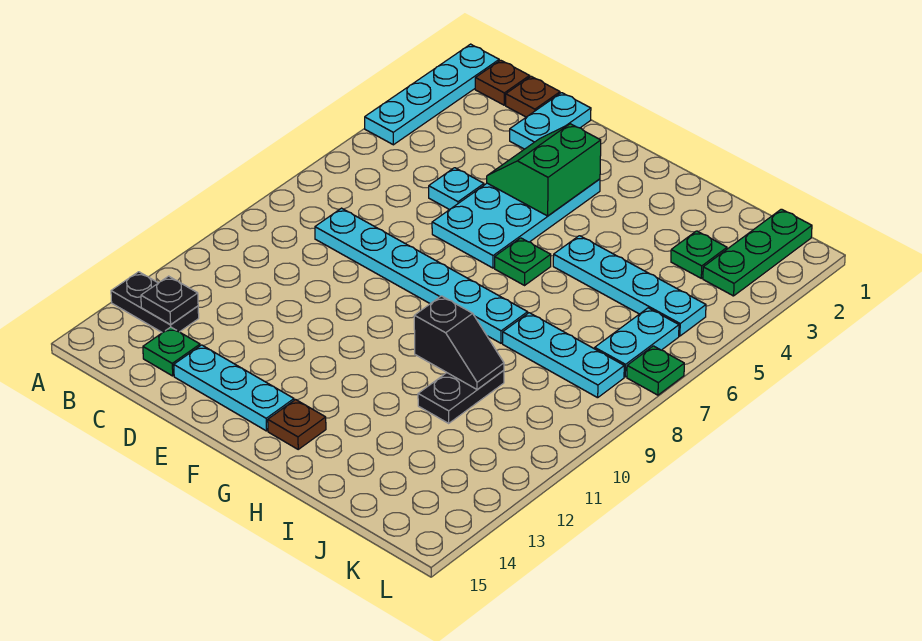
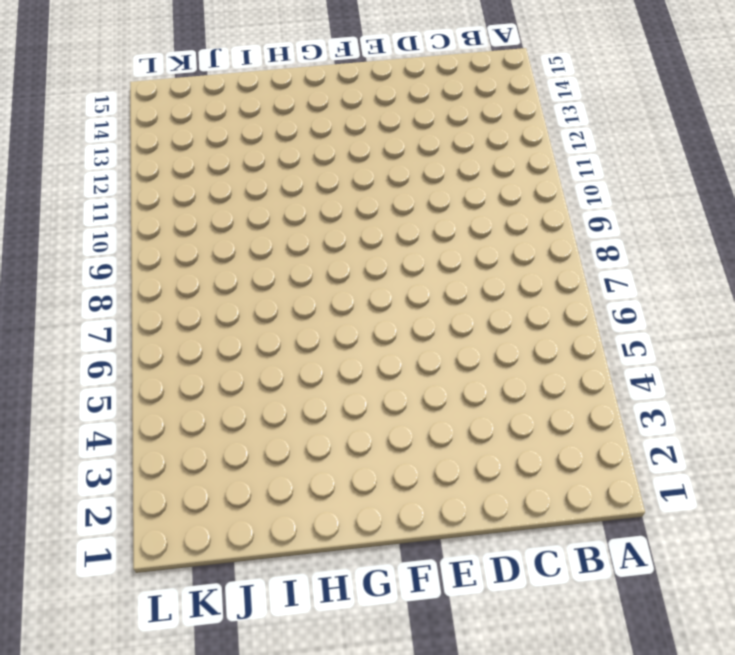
none -> cyan plate A1:A4 level 1
none -> black plate A13:B13 level 1
none -> brown plate B1 level 1

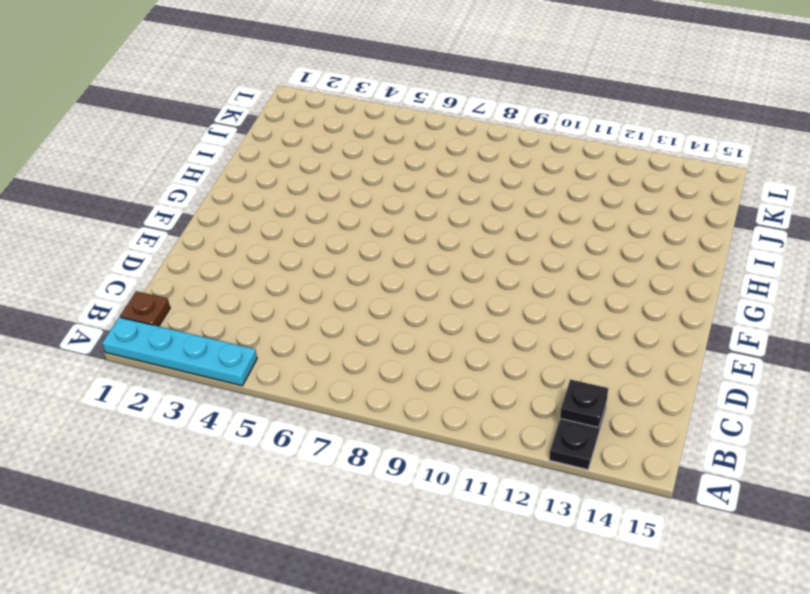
none -> brown plate C1 level 1
none -> cyan plate C8:H8 level 1
none -> green plate C14 level 1

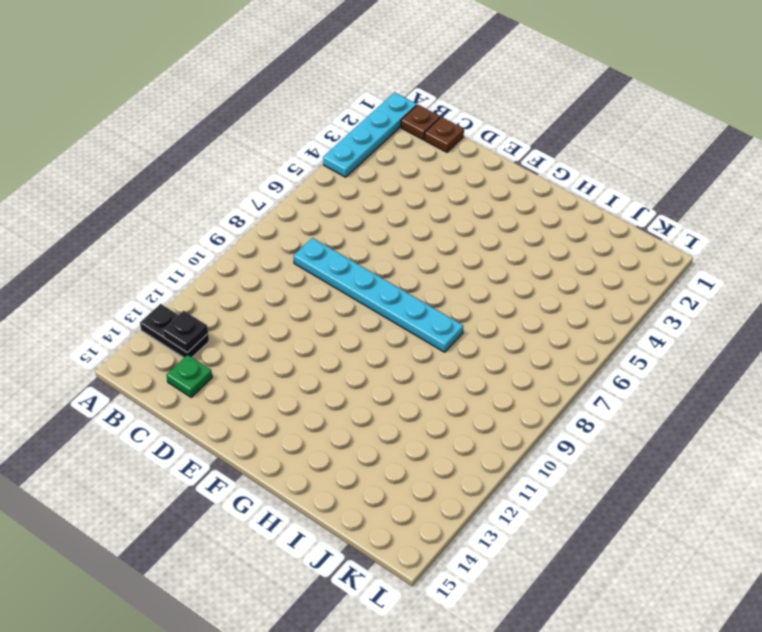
none -> cyan plate D1:D2 level 1
none -> cyan plate D5 level 1
none -> cyan plate D14:F14 level 1

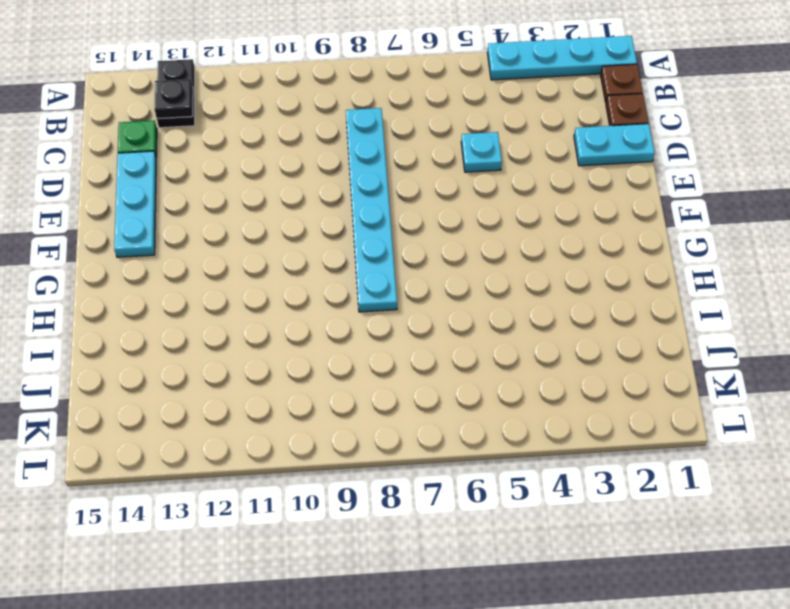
none -> cyan plate E3:F6 level 1
none -> green plate G6 level 1
none -> brown plate G14 level 1

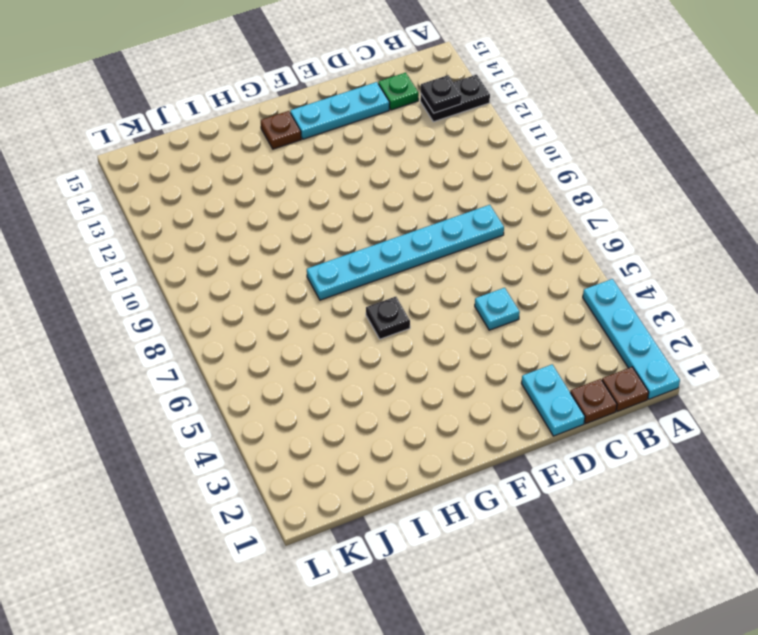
black plate G6 level 1 -> green plate G6 level 1
none -> cyan plate E3:F6 level 1
none -> cyan plate H5:K5 level 1
none -> cyan plate I8:K8 level 1

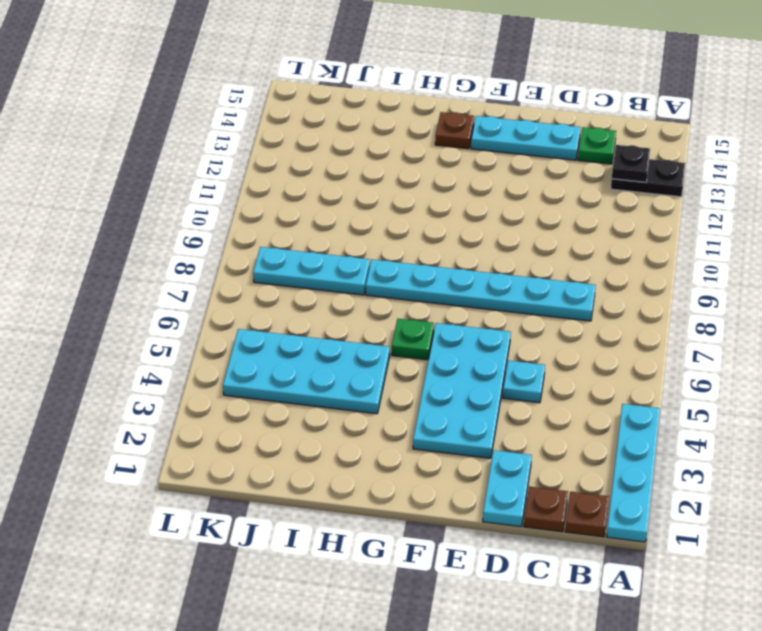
cyan plate H4:K5 level 1 -> cyan plate H5:K5 level 1
none -> black plate I10:I11 level 1
none -> green plate J3 level 1
none -> green plate K1:K3 level 1

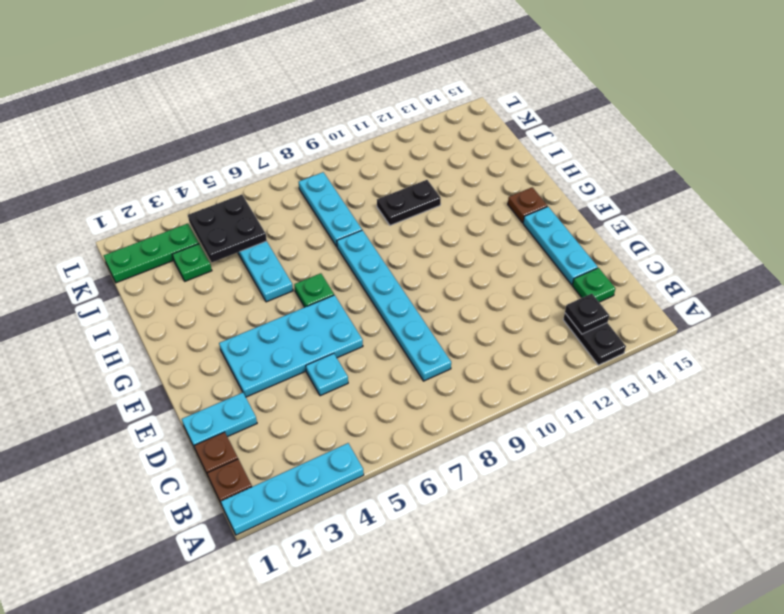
black plate J4:K5 level 2 -> none
none -> cyan plate K6:K7 level 1
none -> green plate L7 level 1
none -> green slope E3:F4 level 2 top F

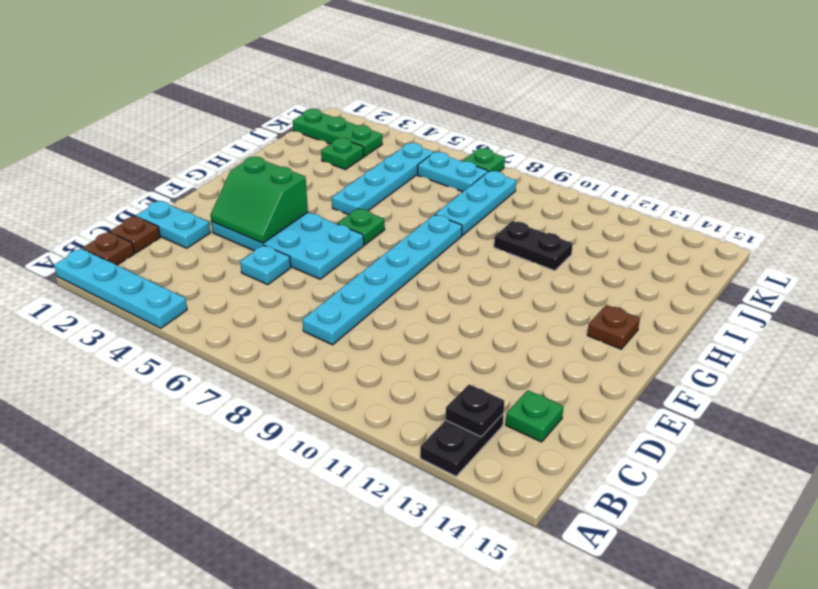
none -> cyan plate D14:F14 level 1
none -> black slope H10:I10 level 2 top H

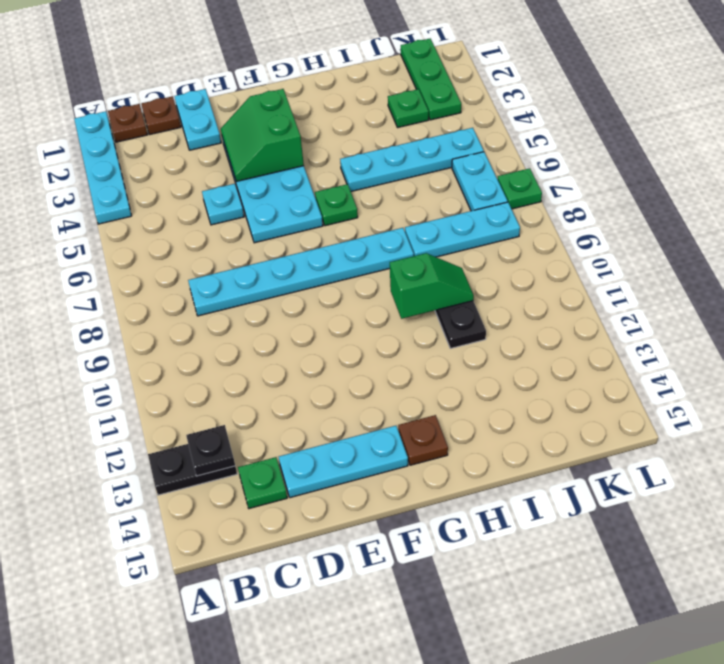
green slope H10:I10 level 2 top H -> black slope H10:I10 level 2 top H

